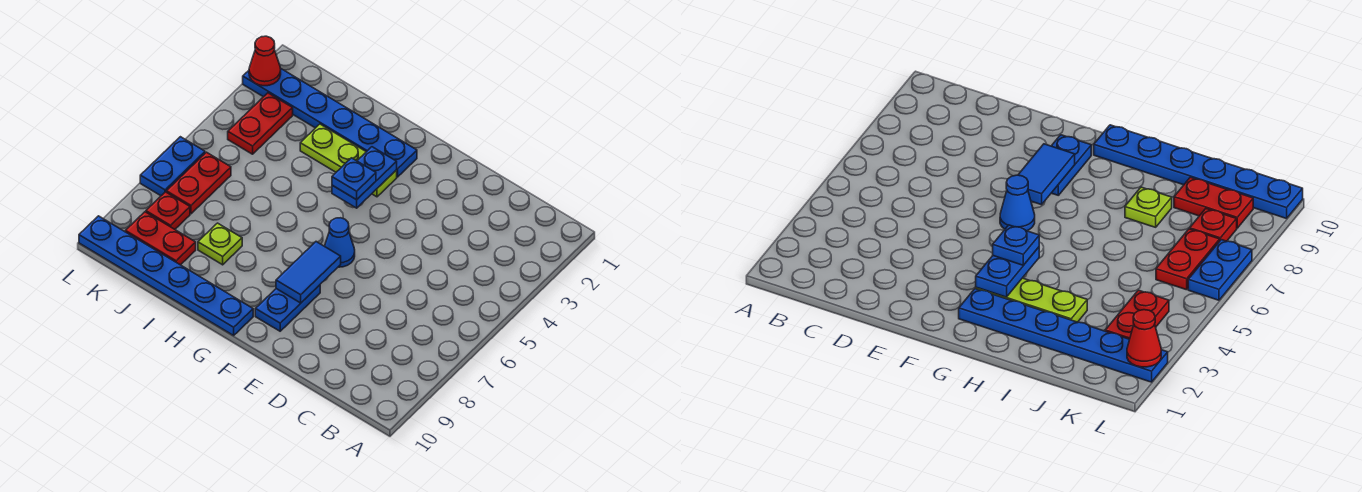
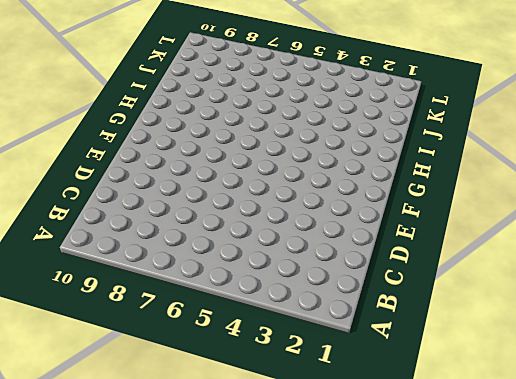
none -> blue cone F6 level 1
none -> blue plate F8:F9 level 1
none -> blue plate G2:L2 level 1

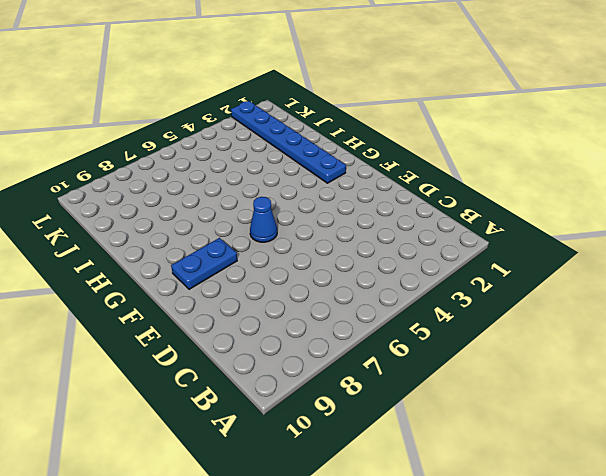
none -> lime plate G3:I3 level 1
none -> blue plate G10:L10 level 1
none -> lime plate I8 level 1

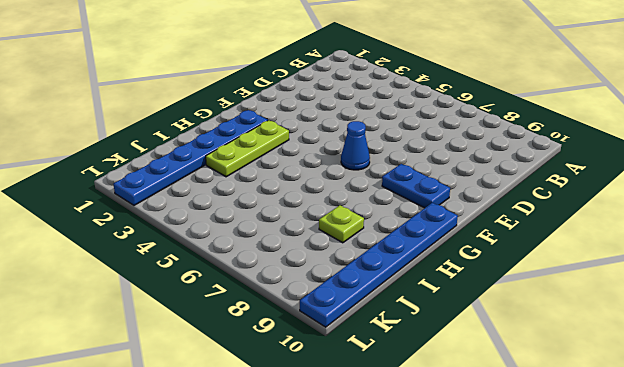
none -> red plate J9:K9 level 1
none -> red plate K3:K4 level 1
none -> red plate K6:K7 level 1

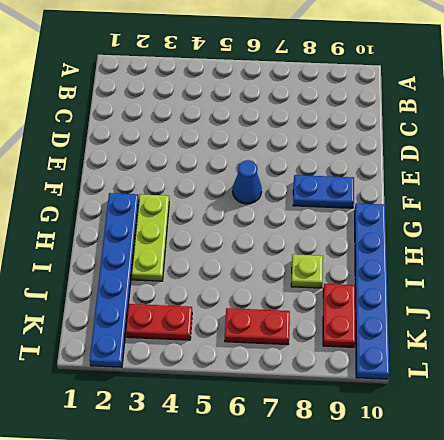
none -> red plate K8 level 1
none -> blue plate L6:L7 level 1
none -> blue tile F7:F8 level 2

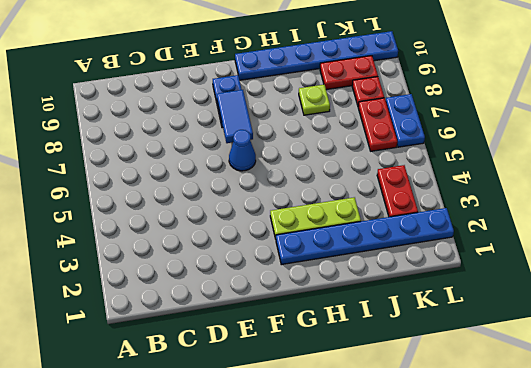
none -> blue plate G3:G4 level 2
none -> red cone L2 level 2
none -> blue plate G4 level 3

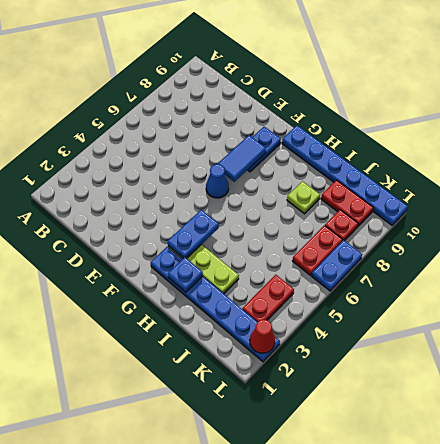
blue plate H2 level 2 -> blue plate G4 level 3

